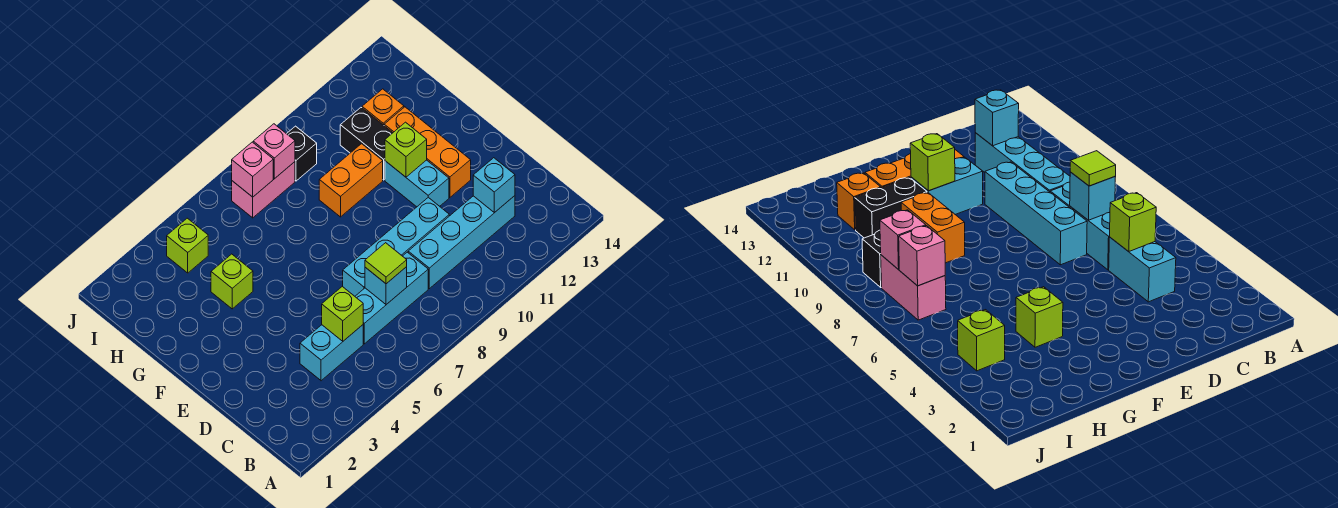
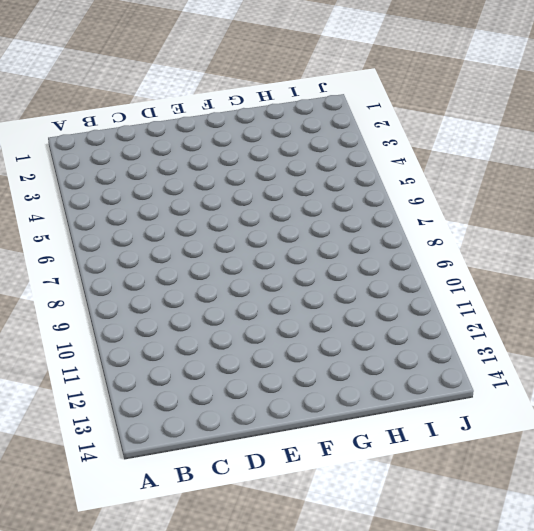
none -> cyan brick C4:C5 level 1
none -> cyan brick C6:C8 level 1
none -> cyan brick C9:C12 level 1

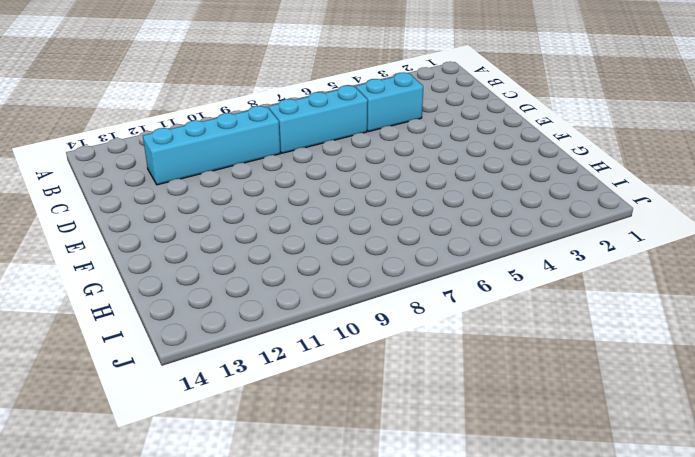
none -> cyan brick D7:D10 level 1
none -> cyan brick E11:F11 level 1
none -> orange brick E12:G12 level 1

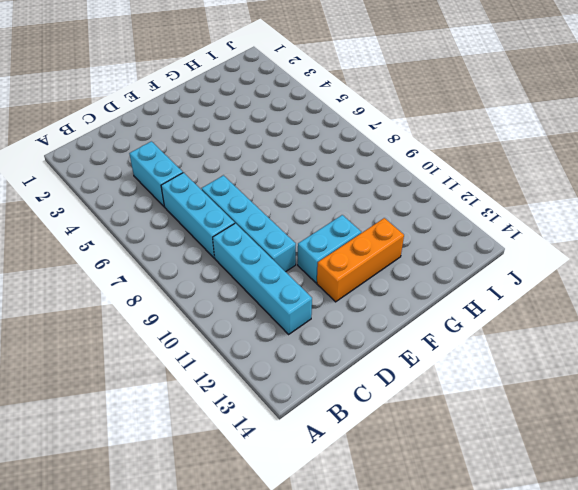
none -> lime brick G4 level 1
none -> orange brick G9:G10 level 1
none -> black brick G11:H11 level 1

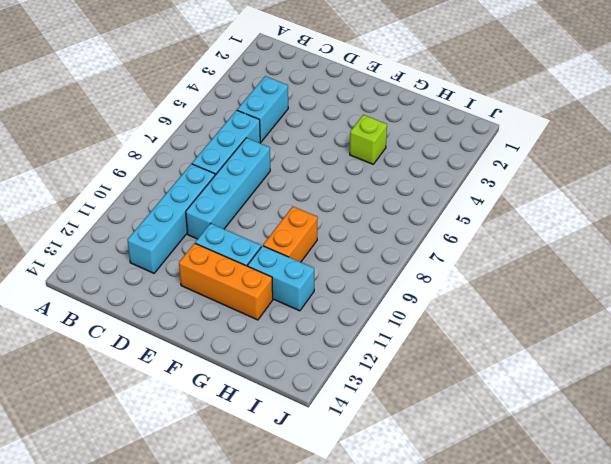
cyan brick G11:H11 level 1 -> black brick G11:H11 level 1
none -> orange brick H12 level 1
none -> lime brick I4 level 1
none -> pink brick I7:I8 level 1

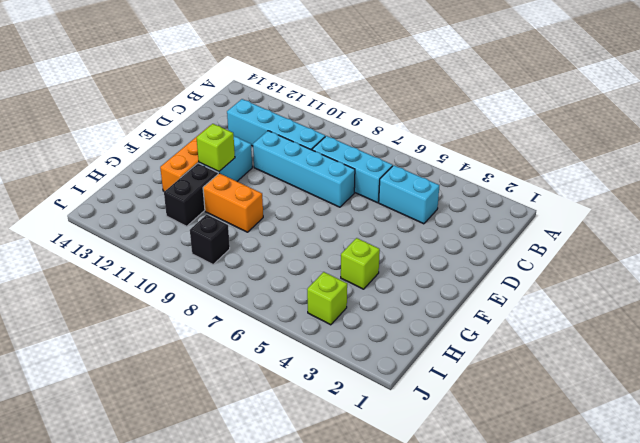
none -> orange brick H12 level 1
none -> pink brick I7:I8 level 1
none -> lime brick C5 level 2

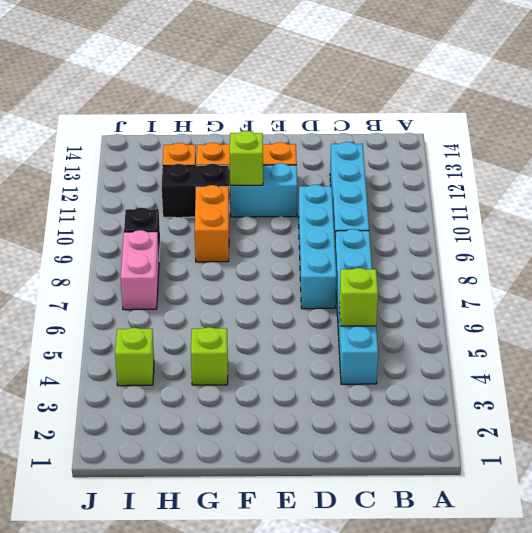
none -> cyan brick C7 level 2
none -> cyan brick C12 level 2
none -> pink brick I7 level 2

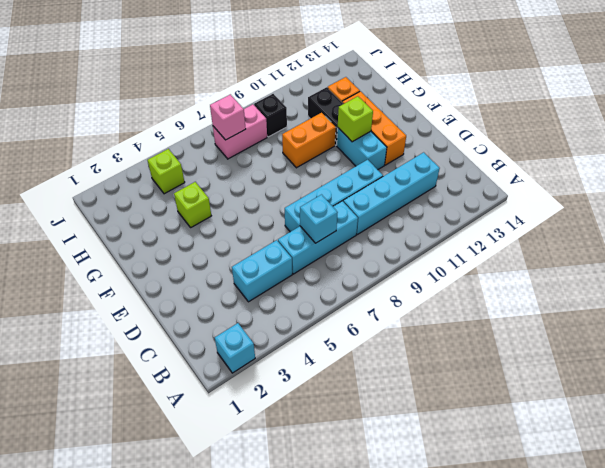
cyan brick A2 level 1 -> cyan brick C12 level 2
none -> lime brick C5 level 2
none -> pink brick I8 level 2
none -> lime tile C7 level 3

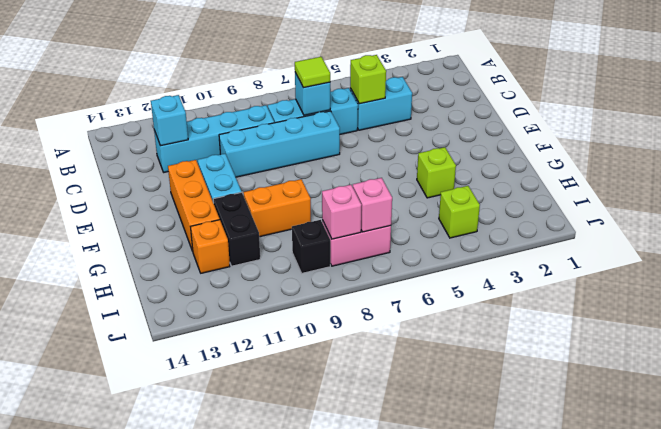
none -> lime brick F11 level 2

